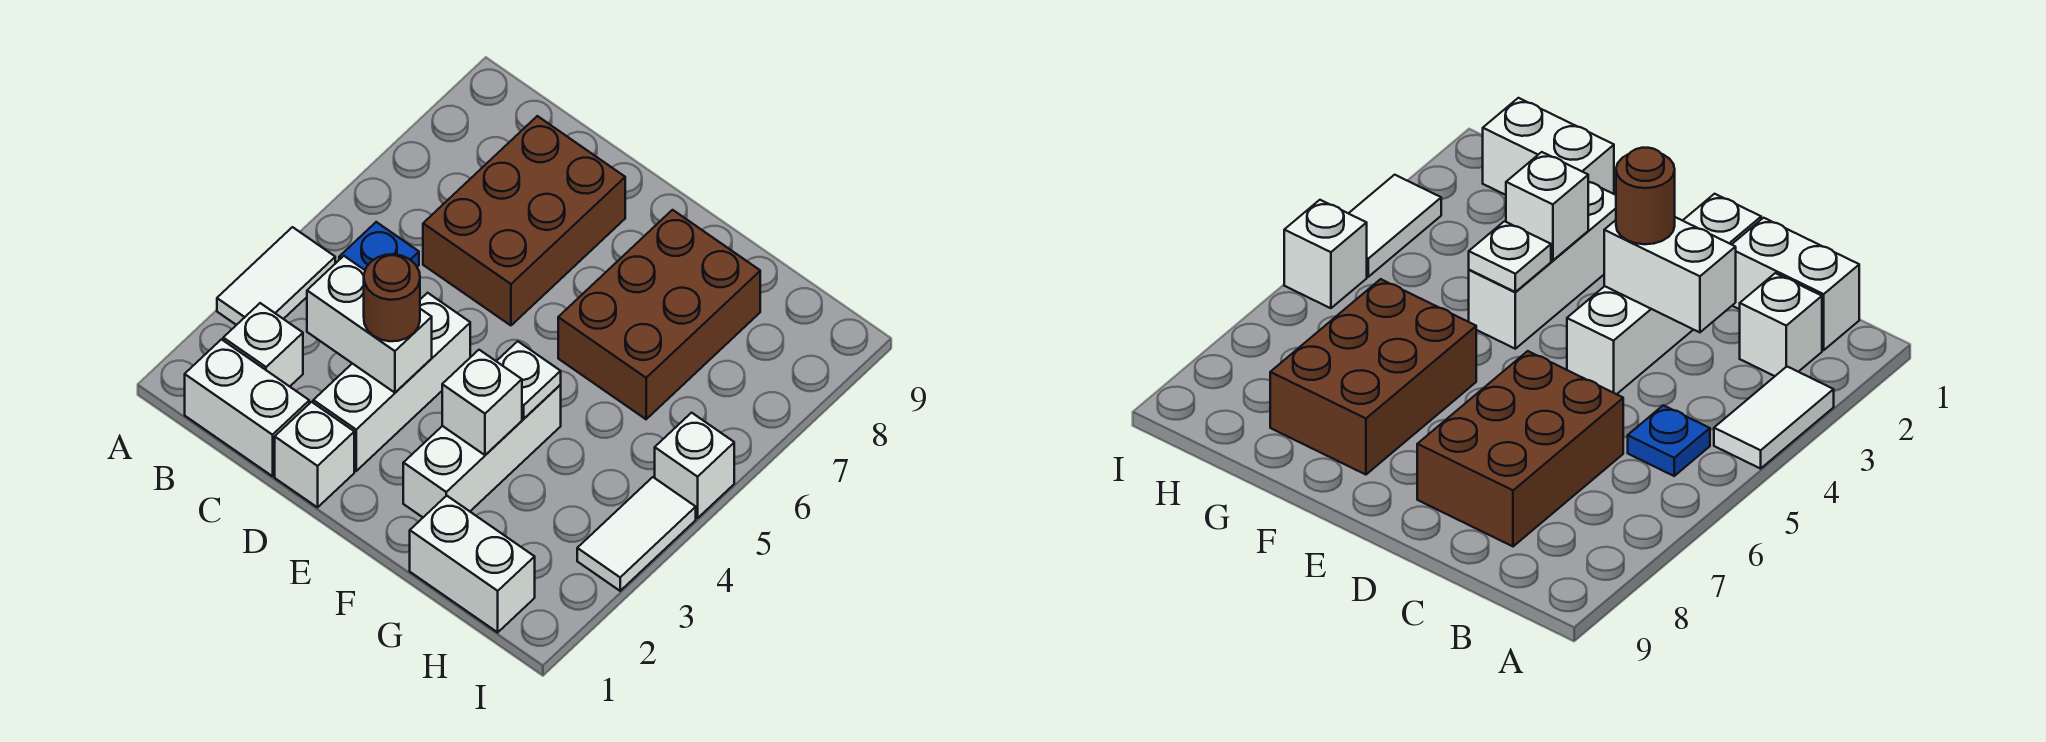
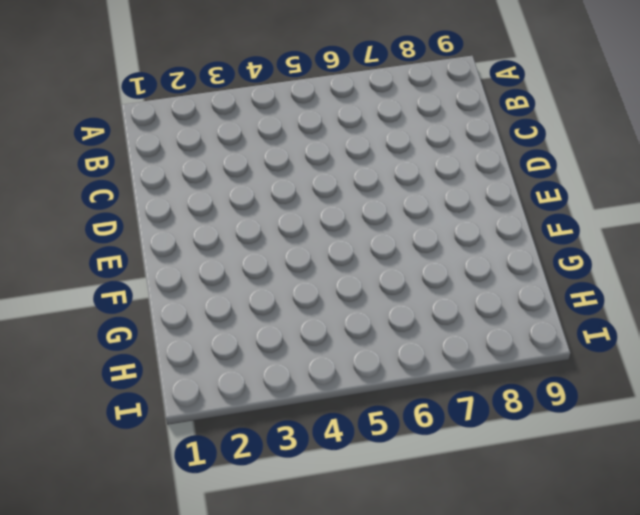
none -> white tile A3:A4 level 1
none -> white brick B1:C1 level 1
none -> white brick B2 level 1

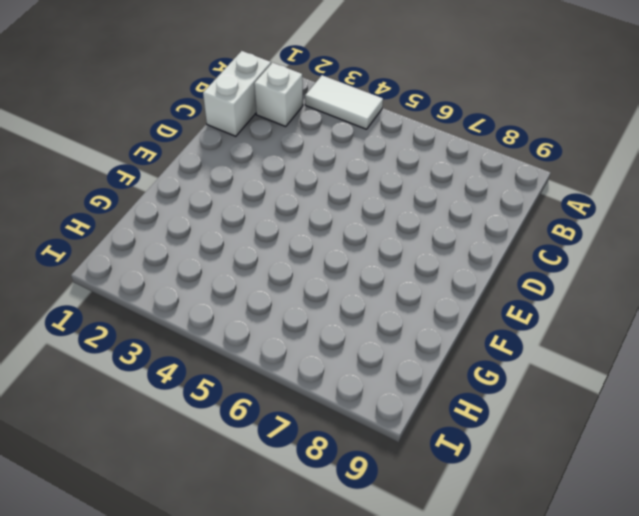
none -> blue plate B5 level 1
none -> brown brick C6:D8 level 1
none -> white brick D1 level 1

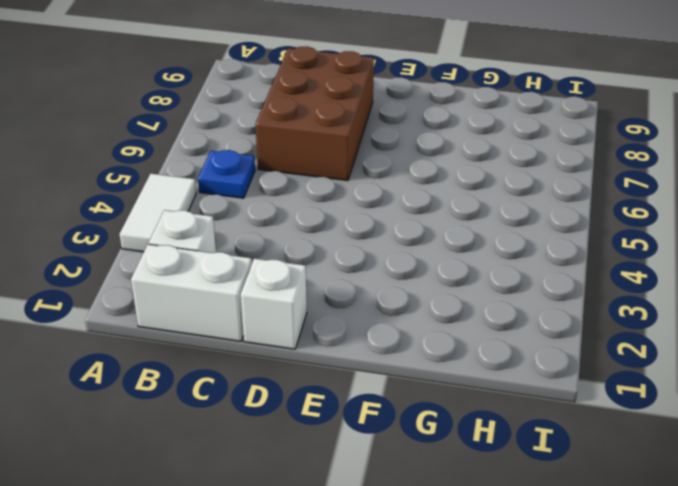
none -> white brick D2:D4 level 1
none -> white brick F2:F4 level 1
none -> brown brick F6:G8 level 1

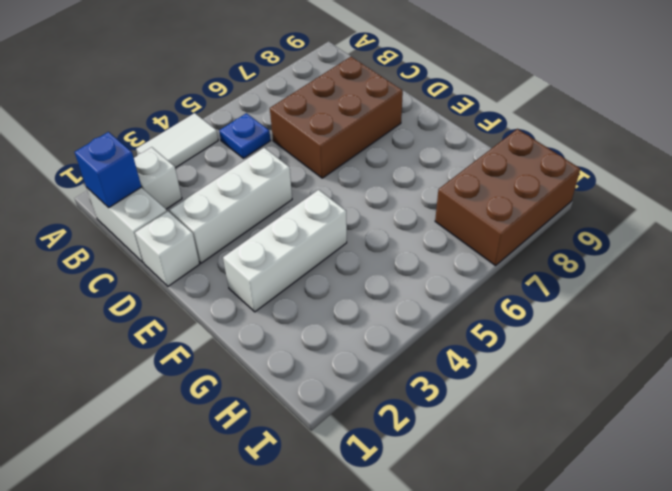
blue brick B1 level 2 -> none
brown brick H7:I9 level 1 -> brown brick F6:G8 level 1
none -> white brick G1:H1 level 1
none -> white tile I3:I4 level 1
none -> white brick I5 level 1

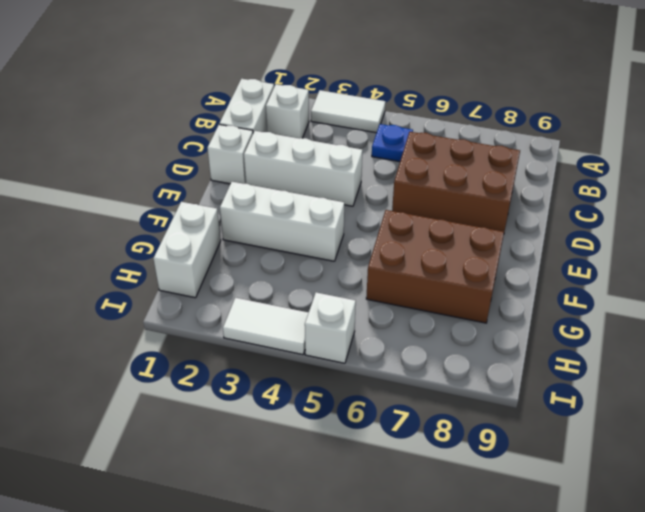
none -> white brick C3:D3 level 2
none -> white brick F3 level 2
none -> white plate F4 level 2

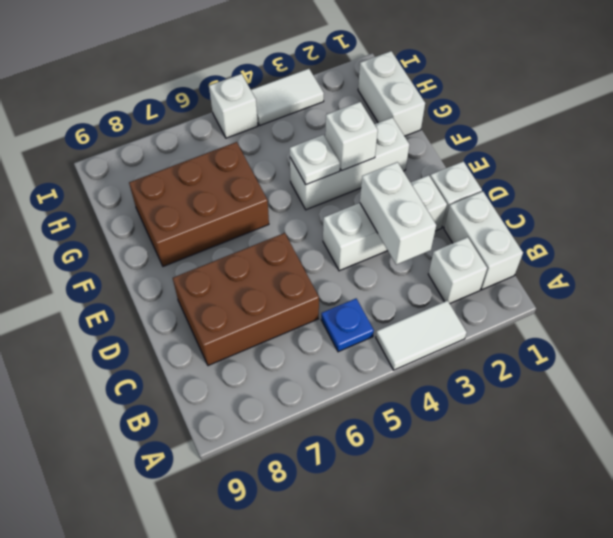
none -> brown round brick D3 level 3

